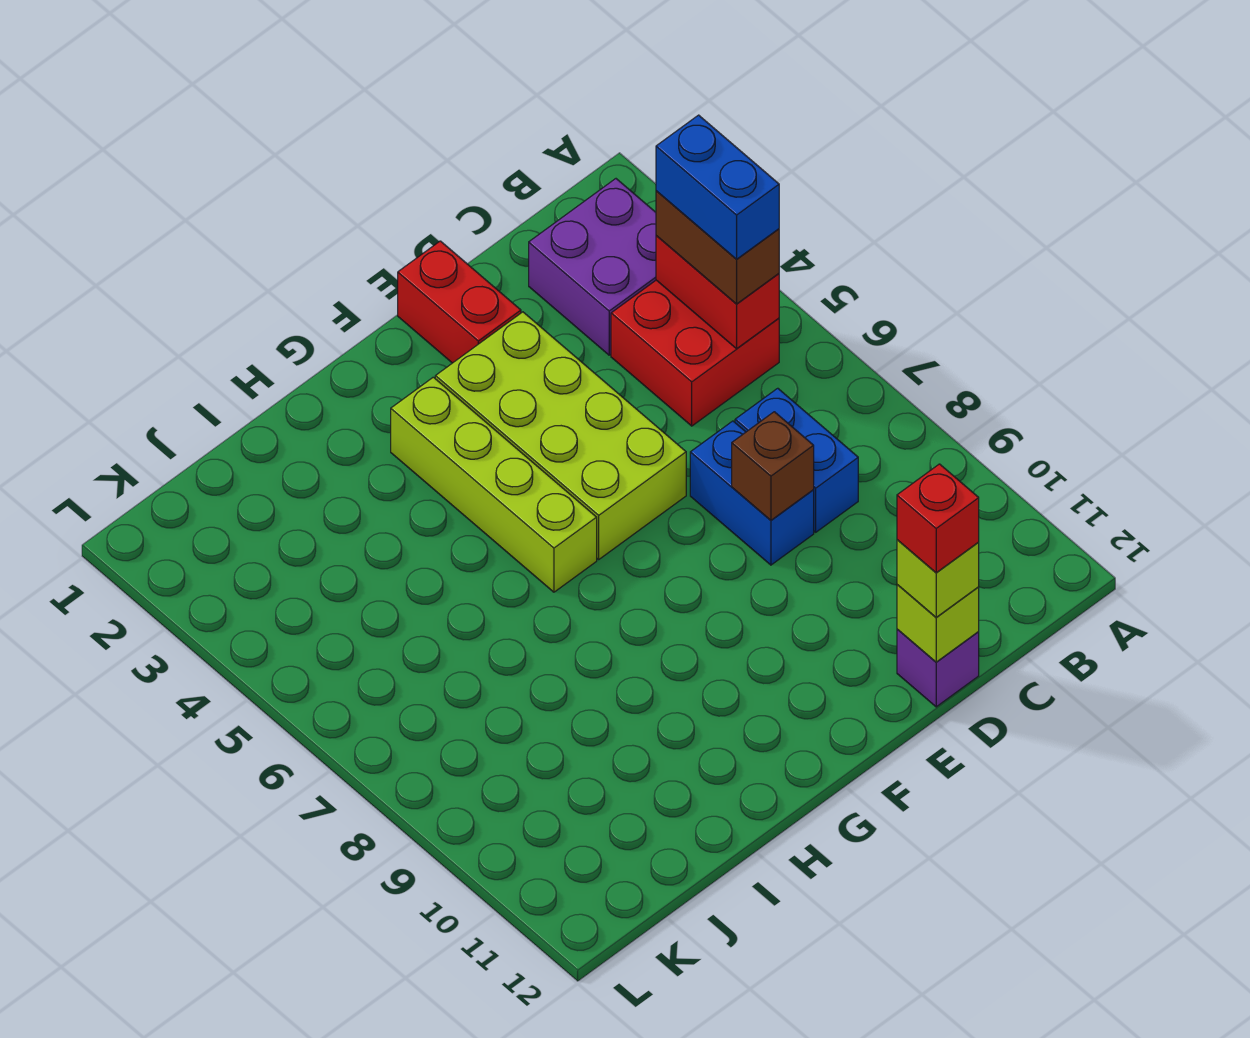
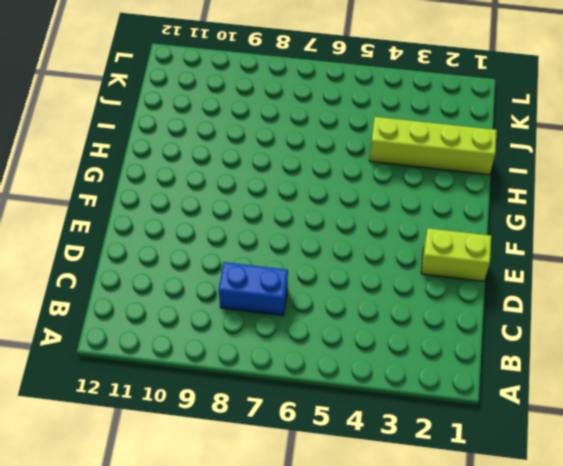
lime brick E1:E2 level 1 -> red brick E1:E2 level 1
lime brick I1:I4 level 1 -> lime brick G3:G6 level 1
none -> purple brick B2:C3 level 1
none -> red brick B4:C5 level 1
none -> blue brick D7:D8 level 1

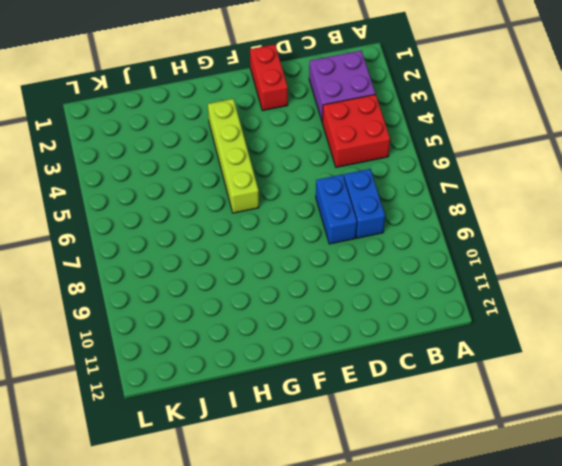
none -> purple brick D12 level 1
none -> lime brick E3:F6 level 1
none -> red brick B4:B5 level 2

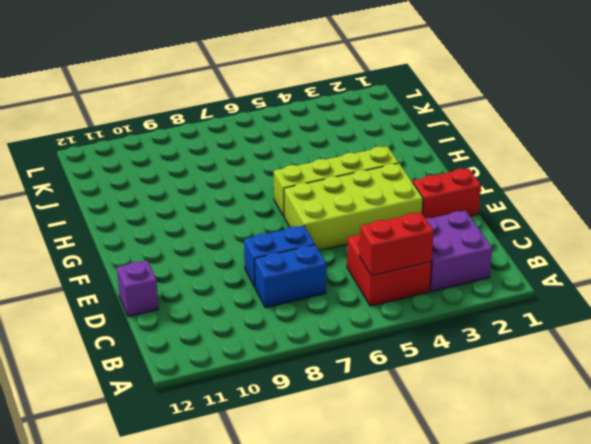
none -> brown brick D8 level 2
none -> lime brick D12 level 2
none -> brown brick B4:B5 level 3

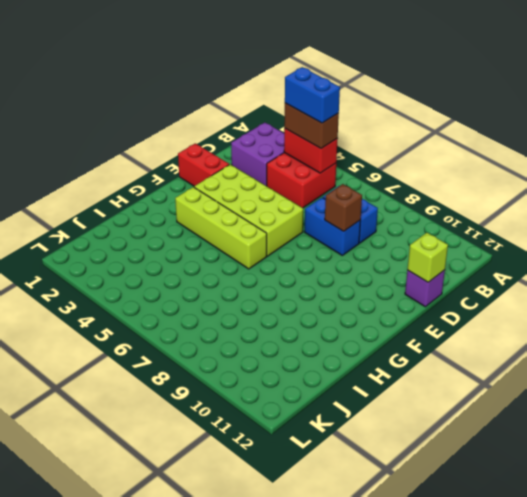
none -> lime brick D12 level 3
none -> red brick D12 level 4

